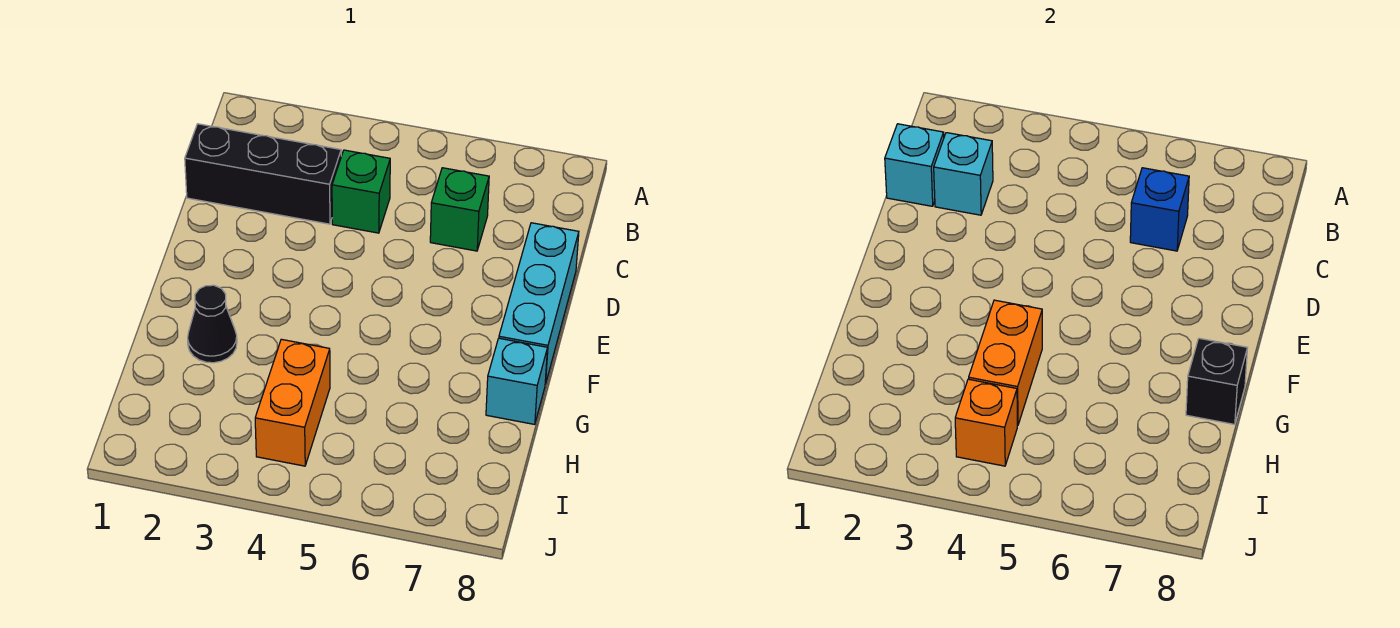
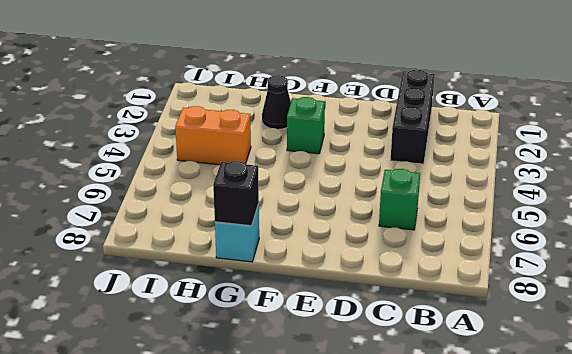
green brick F3 level 1 -> green brick C4 level 1
none -> cyan brick D8:F8 level 1
none -> cyan brick C1 level 2
none -> cyan brick C2 level 2

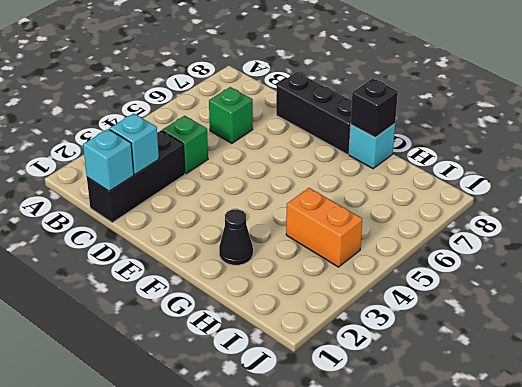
black brick D8:F8 level 1 -> cyan brick D8:F8 level 1
none -> blue brick C6 level 2
none -> orange brick G4:H4 level 2
none -> orange brick I4 level 2

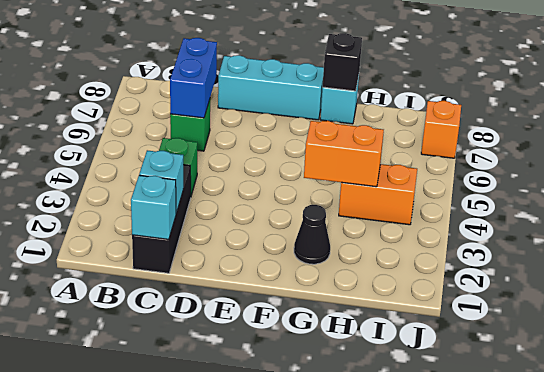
blue brick C6:C7 level 2 -> blue brick C6 level 2
orange brick J7 level 1 -> orange brick I4 level 2

